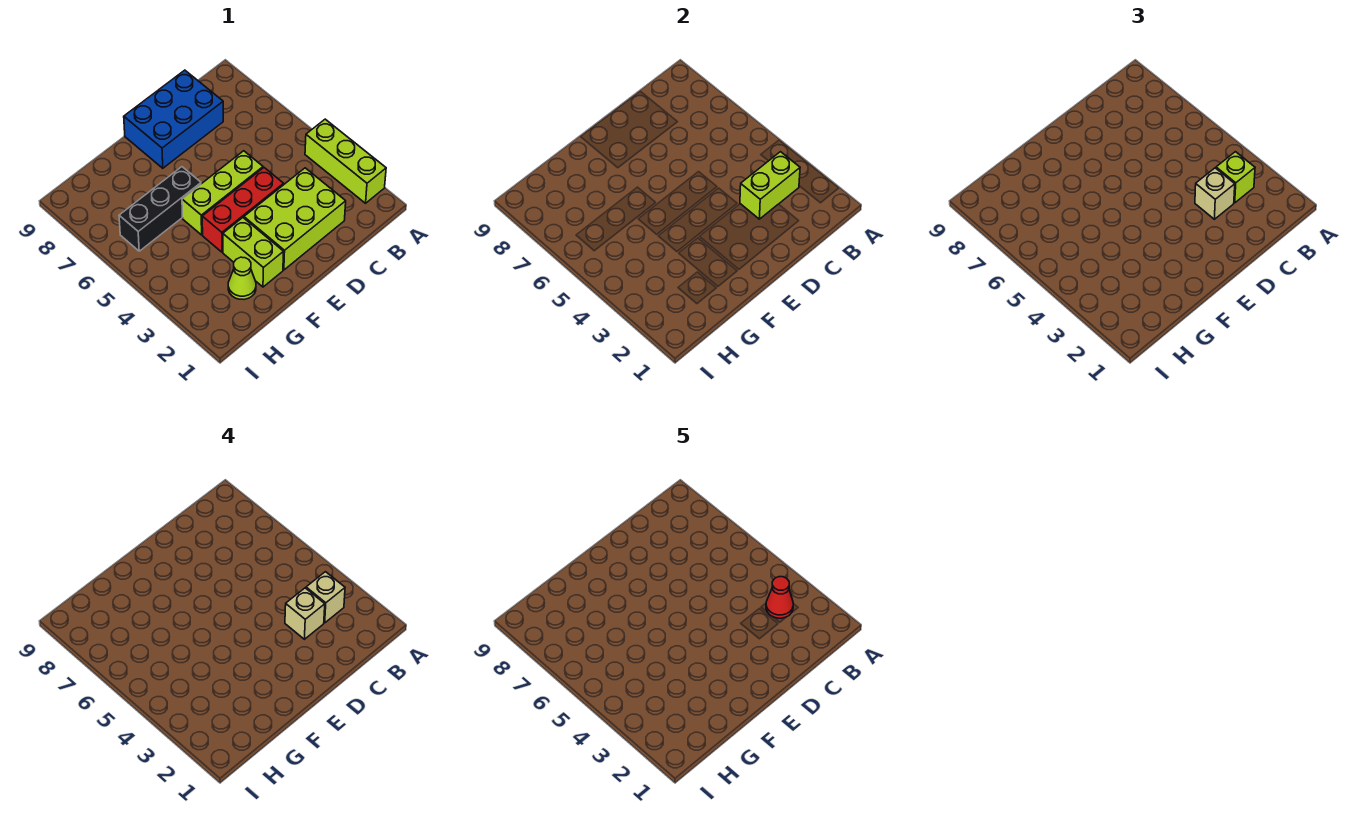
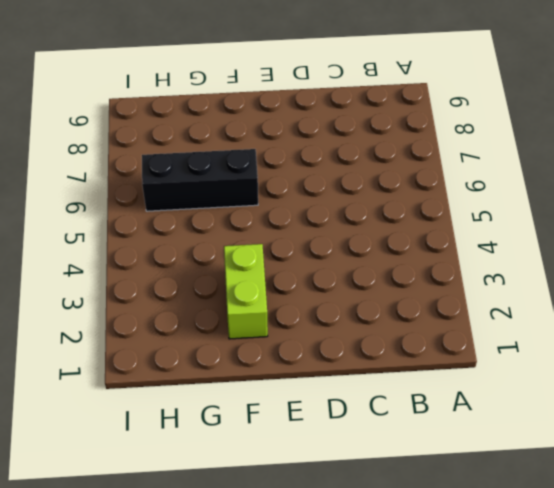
none -> lime brick A2:A4 level 1
none -> lime brick C2:E3 level 1
none -> blue brick C8:E9 level 1

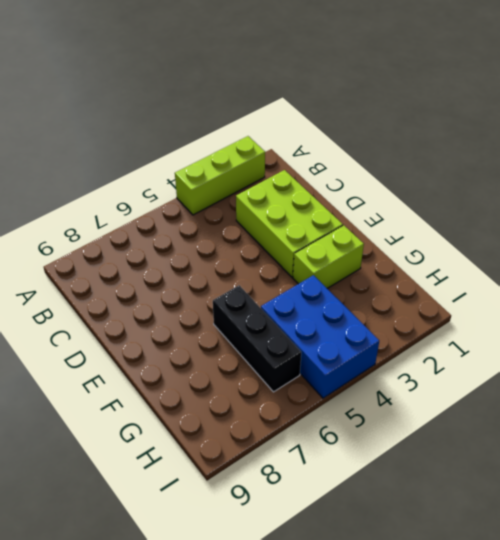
blue brick G4:I5 level 1 -> blue brick C8:E9 level 1
none -> red brick D4:F4 level 1
none -> lime brick D5:F5 level 1
none -> lime cone G2 level 1

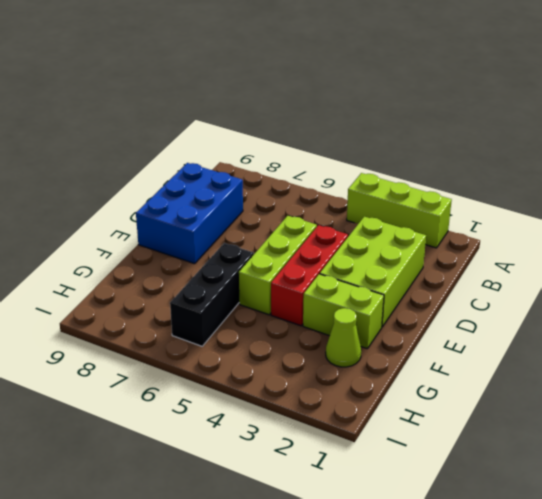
none -> lime brick B3:C3 level 2
none -> lime brick B3 level 3
none -> tan brick C3 level 3

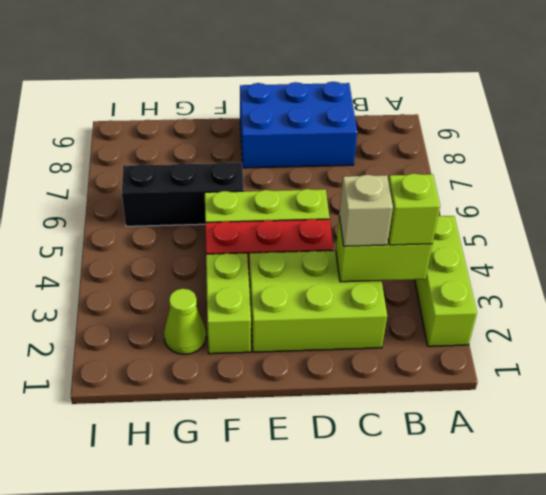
none -> tan brick B3 level 4
none -> tan brick C3 level 4
none -> red cone B3 level 5

